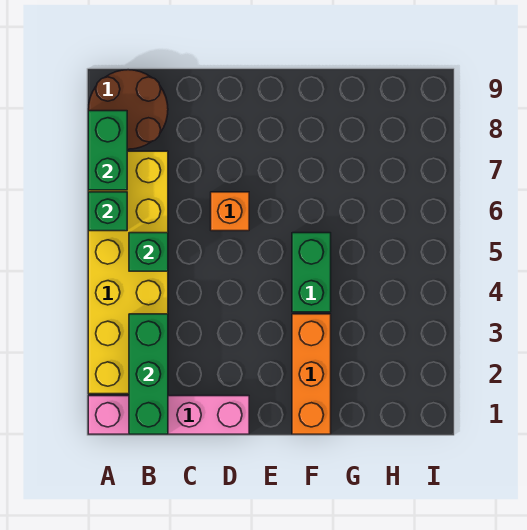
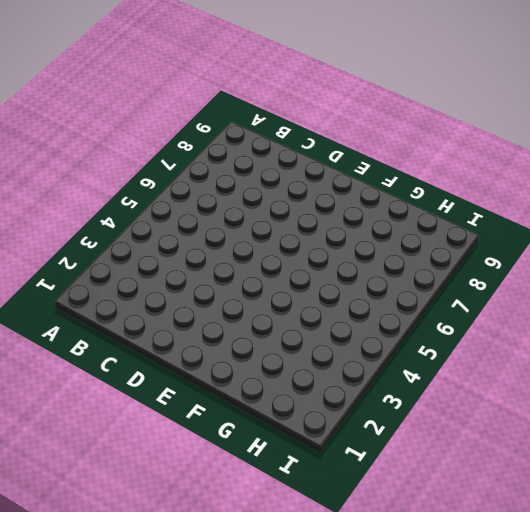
none -> pink brick A1:D1 level 1
none -> yellow brick A2:B7 level 1

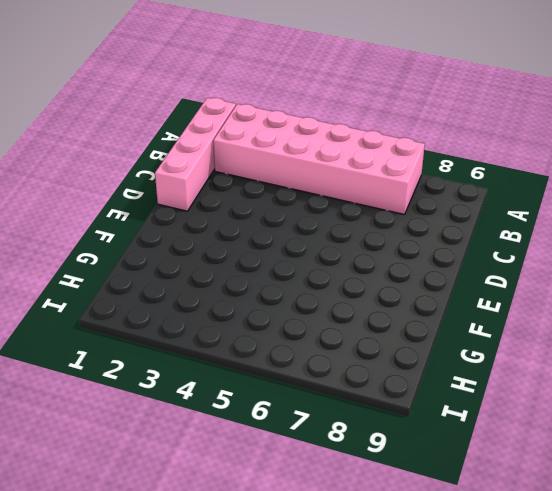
pink brick A2:B7 level 1 -> yellow brick A2:B7 level 1
none -> brown round brick A8:B9 level 1
none -> orange brick D6 level 1

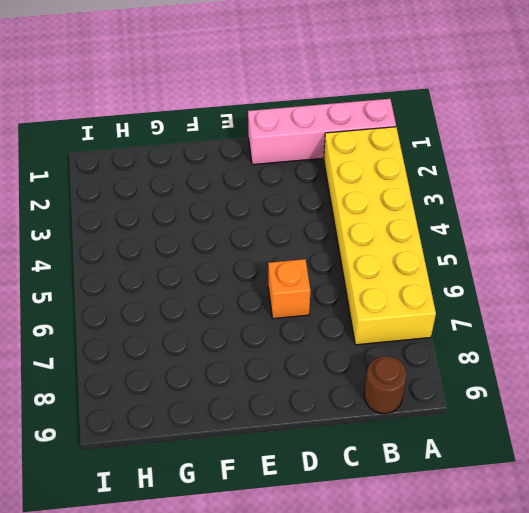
brown round brick B9 level 1 -> brown round brick A8:B9 level 1
none -> orange brick F1:F3 level 1
none -> green brick F4:F5 level 1

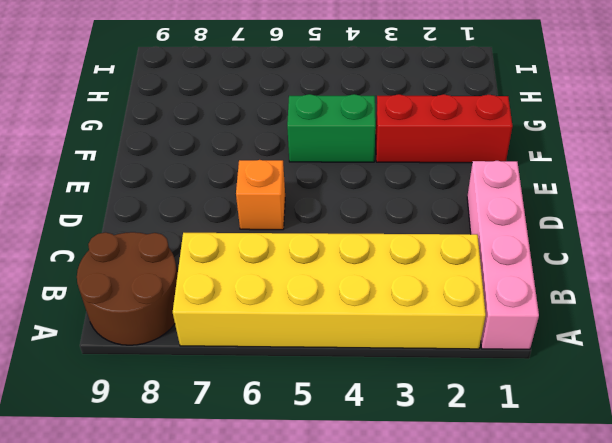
red brick F1:F3 level 1 -> orange brick F1:F3 level 1
none -> green brick A6 level 2
none -> green brick A7:A8 level 2

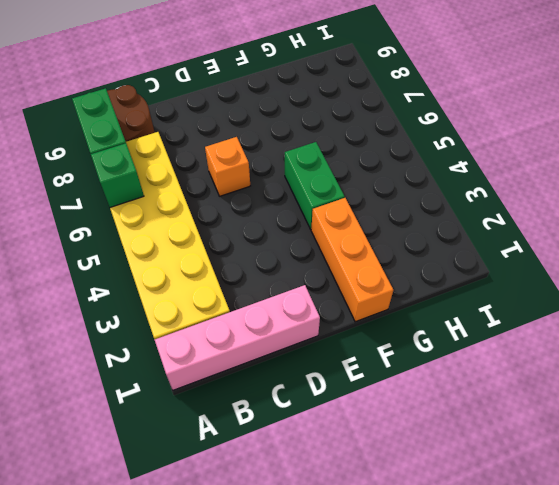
none -> green brick B1:B3 level 2
none -> green brick B5 level 2

